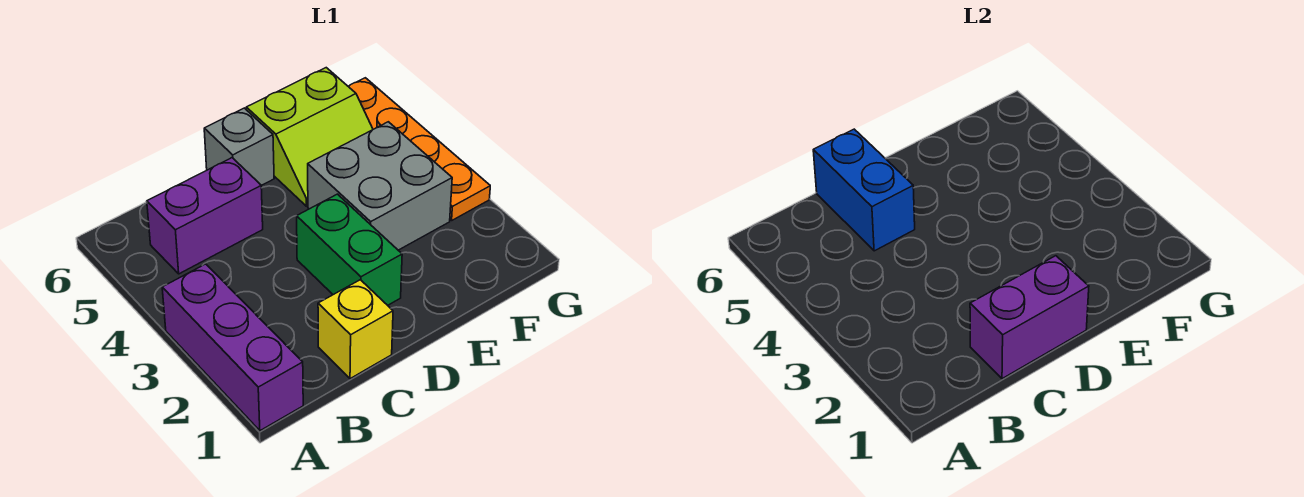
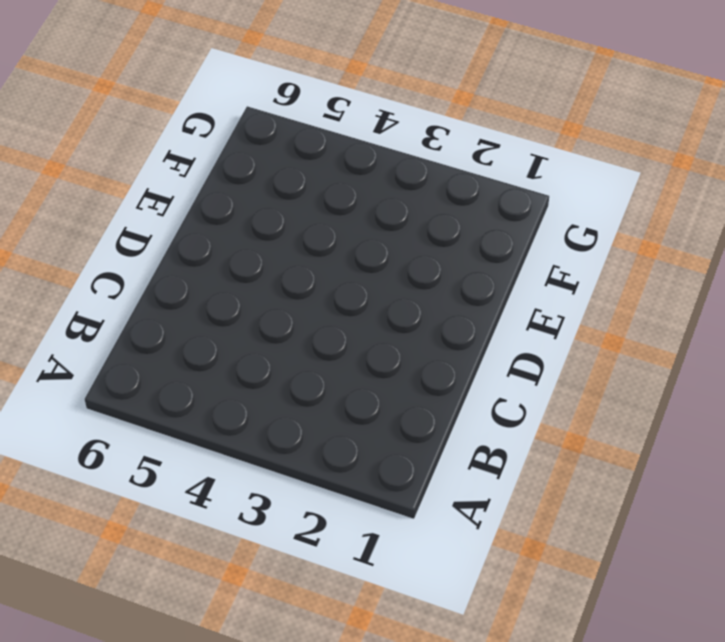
none -> purple brick A1:A3 level 1
none -> purple brick B5:C5 level 1

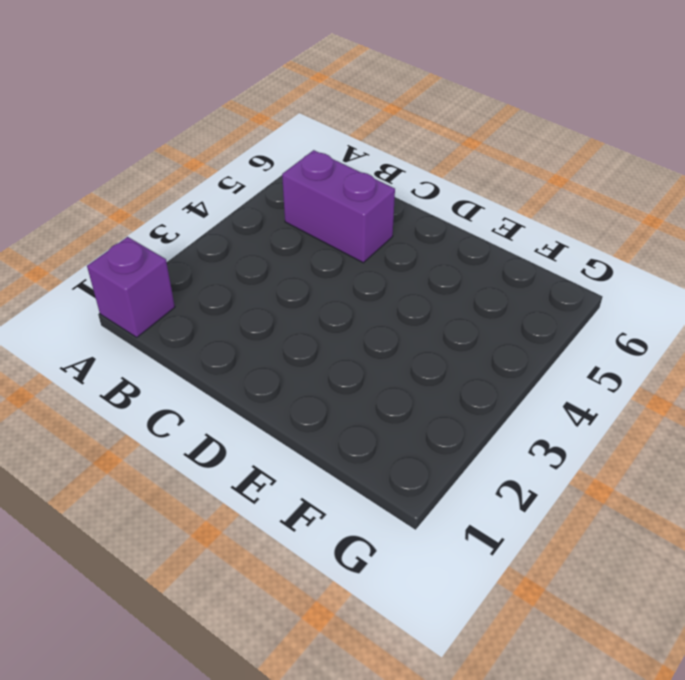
purple brick A1 level 1 -> purple brick A1:A3 level 1
none -> yellow brick C1 level 1
none -> green brick D2:D3 level 1

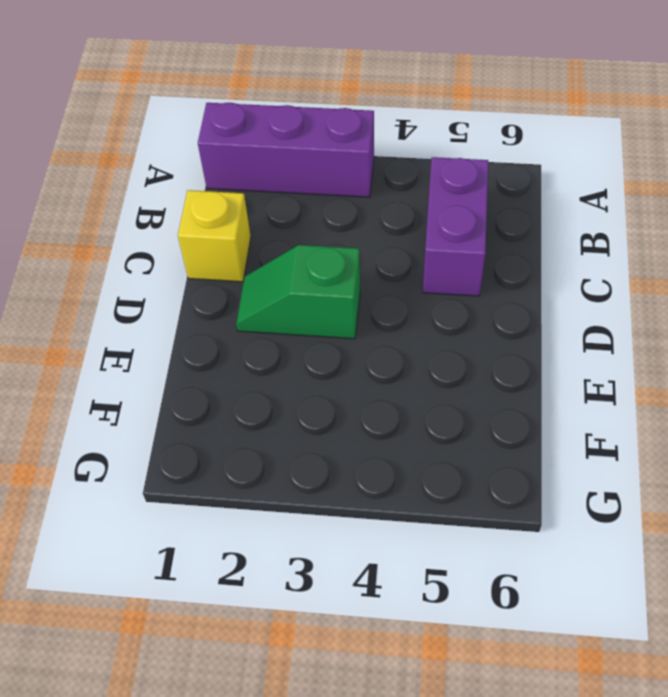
green slope D2:D3 level 1 top 3 -> green brick D2:D3 level 1
none -> grey brick D6 level 1
none -> grey brick E3:F4 level 1

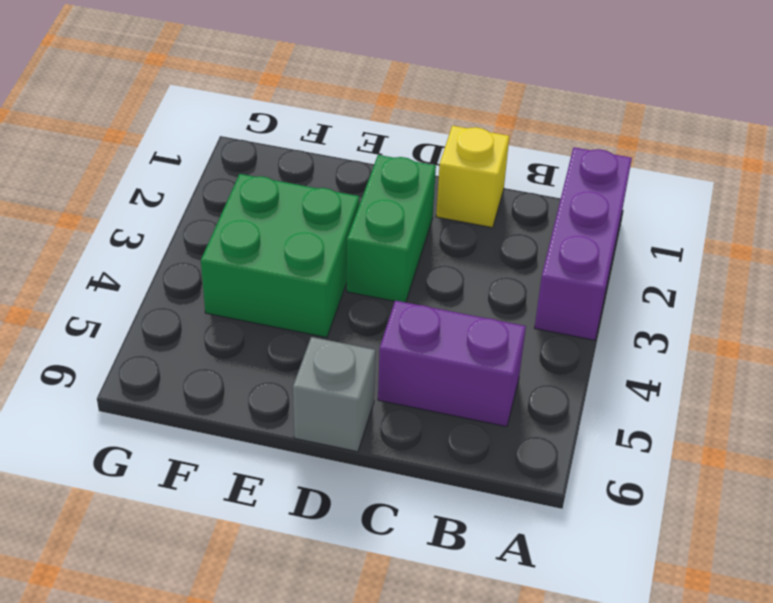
green brick E3:F4 level 1 -> grey brick E3:F4 level 1
none -> lime slope E5:F6 level 1 top 6
none -> orange plate G3:G6 level 1

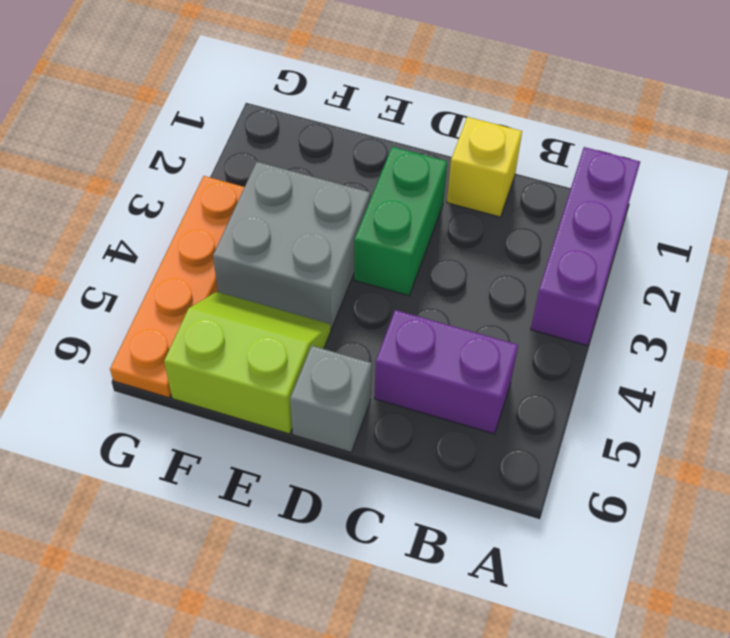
none -> purple brick C1:D1 level 2
none -> blue brick C5:C6 level 2

